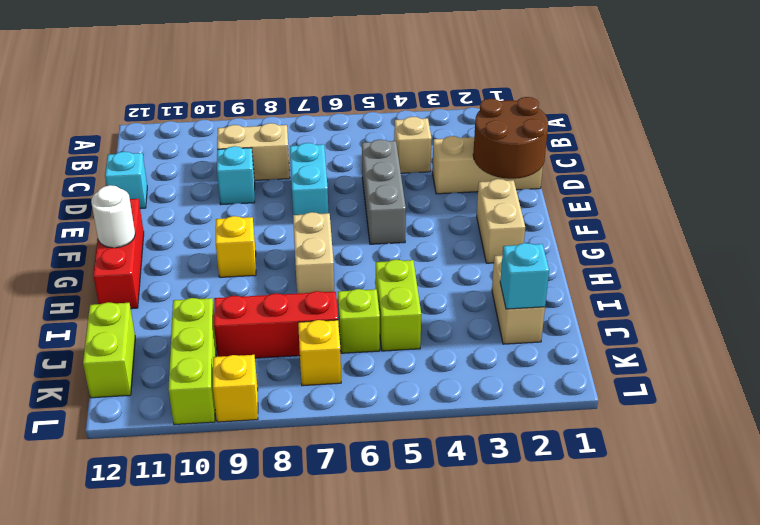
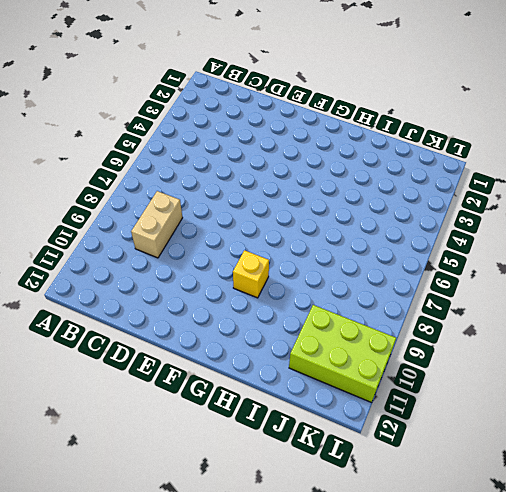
lime brick J10:L11 level 1 -> lime brick J10:L10 level 1
none -> tan brick C4 level 1
none -> tan brick D1:D3 level 1
none -> grey brick D5:F5 level 1

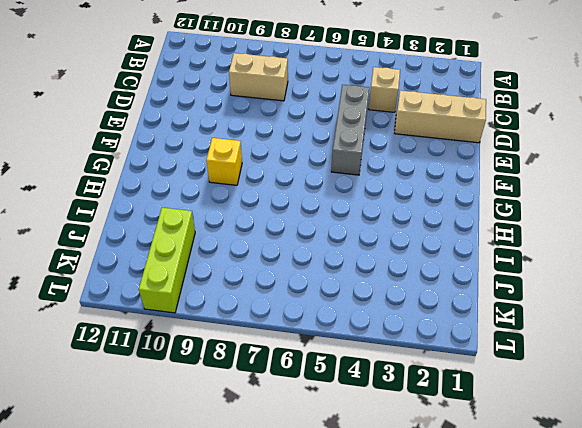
none -> cyan brick D7:E7 level 1
none -> cyan brick D9 level 1
none -> cyan brick D12 level 1

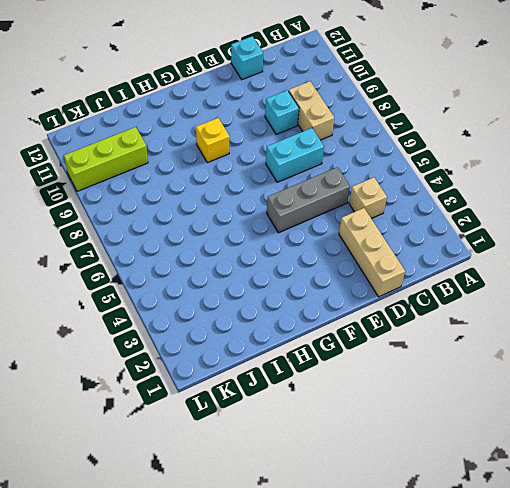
none -> tan brick F2:G2 level 1
none -> red brick F12:H12 level 1
none -> tan brick G7:H7 level 1

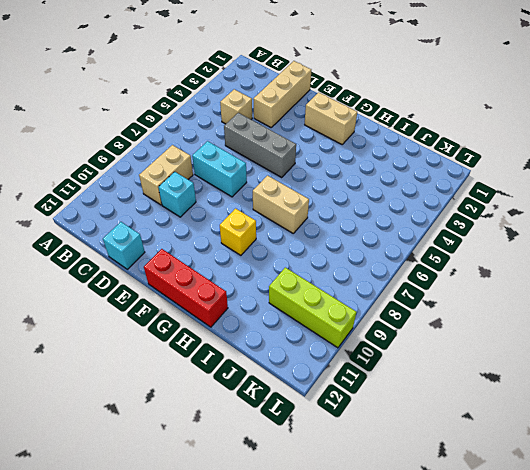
none -> tan brick I2:J2 level 1
none -> lime brick I5:J5 level 1
none -> lime brick J6 level 1

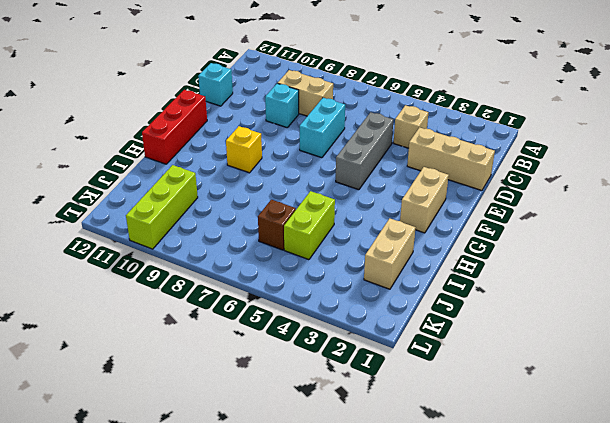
brown brick J6 level 1 -> lime brick J6 level 1
none -> tan brick G7:H7 level 1
none -> red brick J7:J9 level 1
none -> lime brick J12:K12 level 1

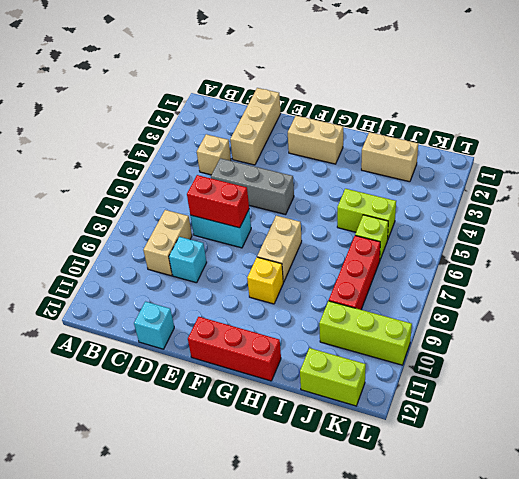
red brick D7:E7 level 2 -> none
tan brick G7:G8 level 1 -> tan brick G7:H7 level 1
none -> yellow brick K7 level 1
none -> yellow brick L9 level 1
none -> brown round brick D1:E2 level 2

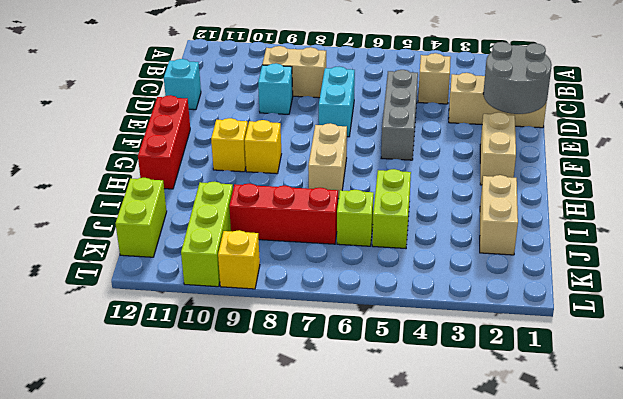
grey round brick D1:E2 level 2 -> brown round brick D1:E2 level 2
yellow brick G10 level 1 -> yellow brick K7 level 1
none -> white round brick G12 level 2
none -> cyan brick J2 level 2

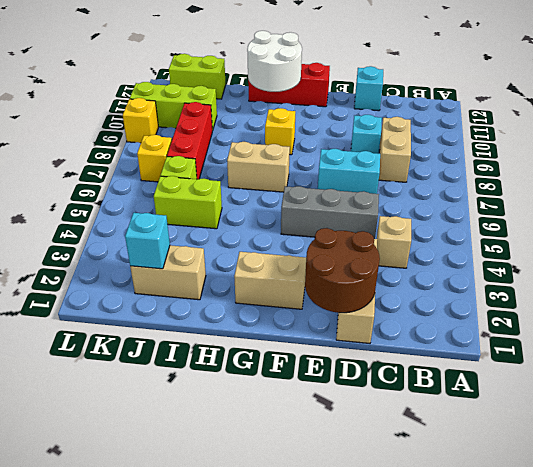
white round brick G11:H12 level 2 -> white round brick G12 level 2

